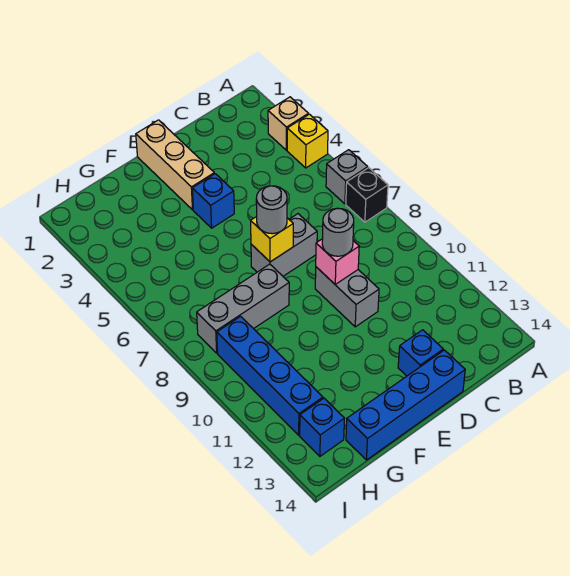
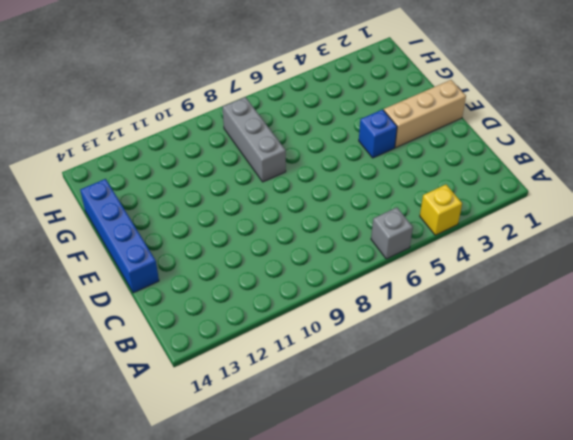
none -> tan brick A3 level 1
none -> black brick A7 level 1
none -> grey brick D7:E7 level 1

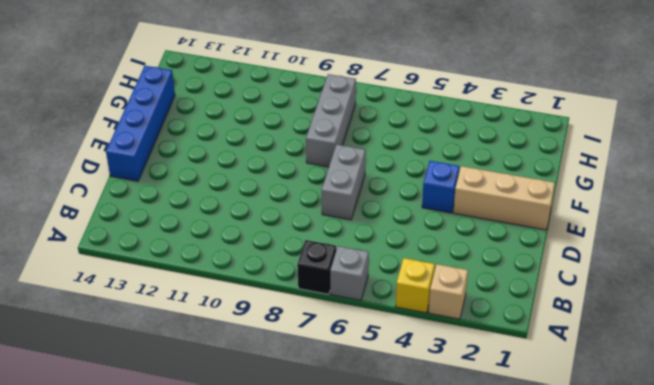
none -> grey brick D9:D10 level 1
none -> blue brick D13 level 1
none -> blue brick H9:H12 level 1

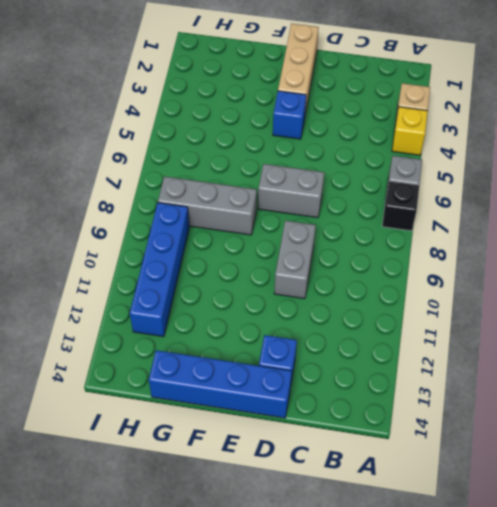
none -> blue brick H13 level 1
none -> pink brick D9 level 2
none -> yellow brick E7 level 2

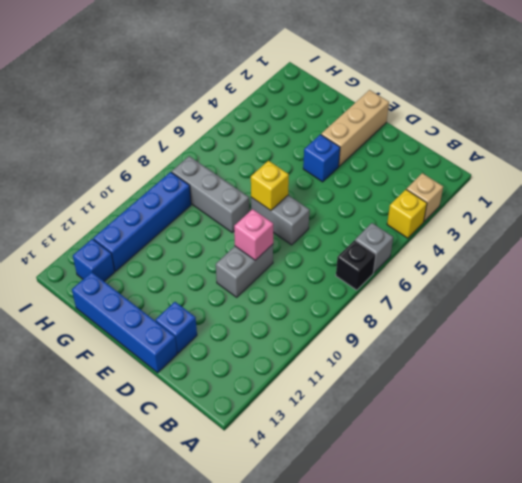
none -> grey round brick D9 level 3
none -> grey round brick E7 level 3

